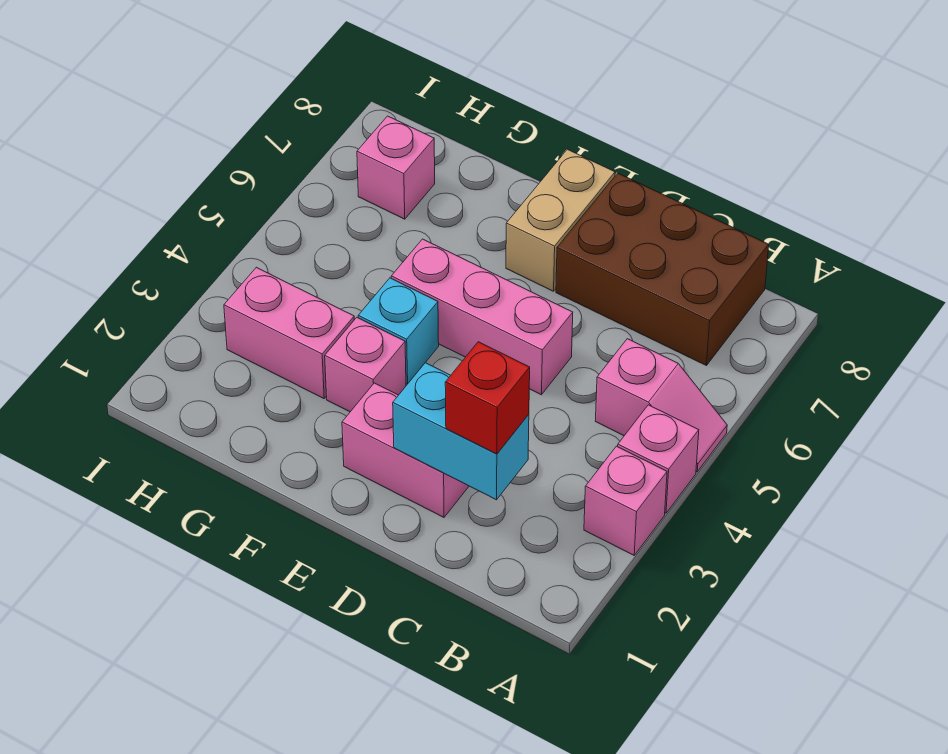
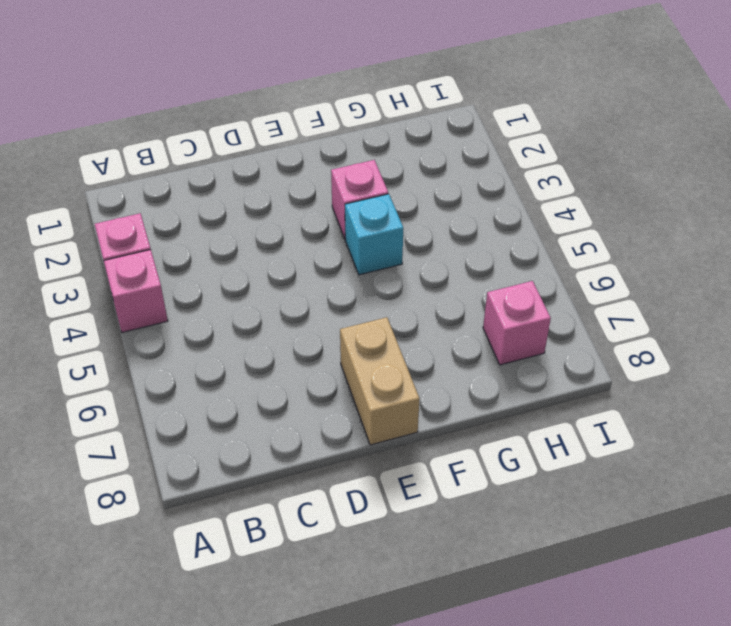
none -> pink slope A5:B5 level 1 top B
none -> brown brick B7:D8 level 1
none -> pink brick D2:E2 level 1

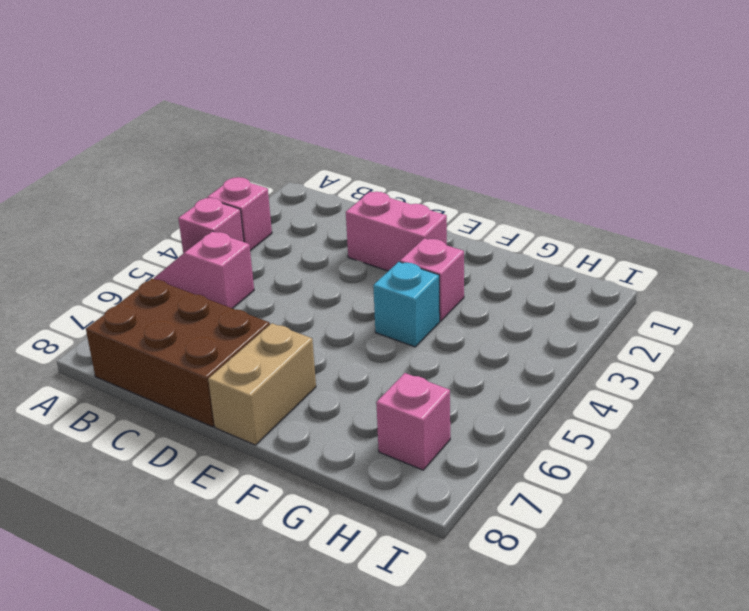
none -> pink brick D5:F5 level 1
none -> pink brick G3:H3 level 1
none -> cyan brick C2:D2 level 2

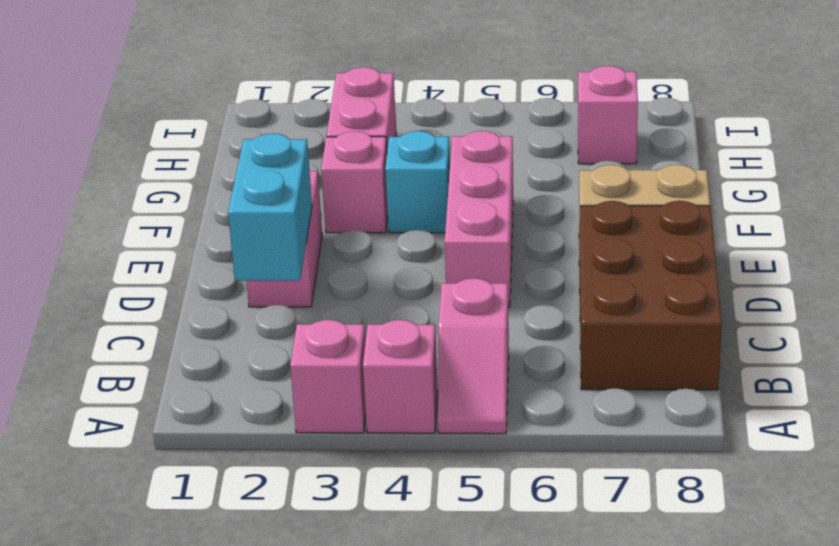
none -> red brick C2 level 3

